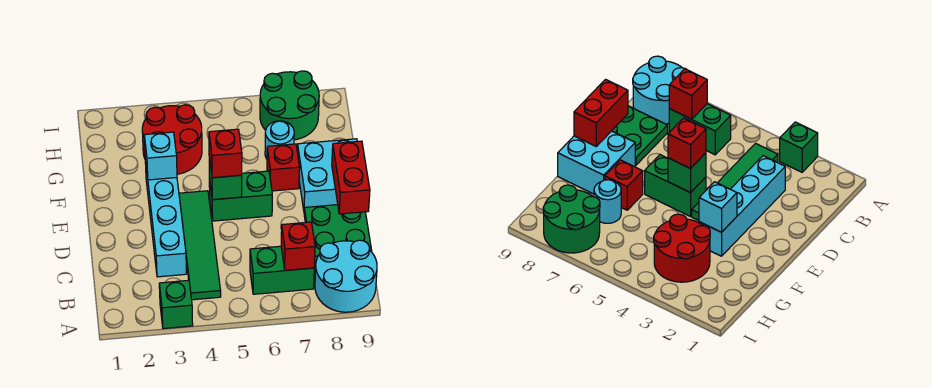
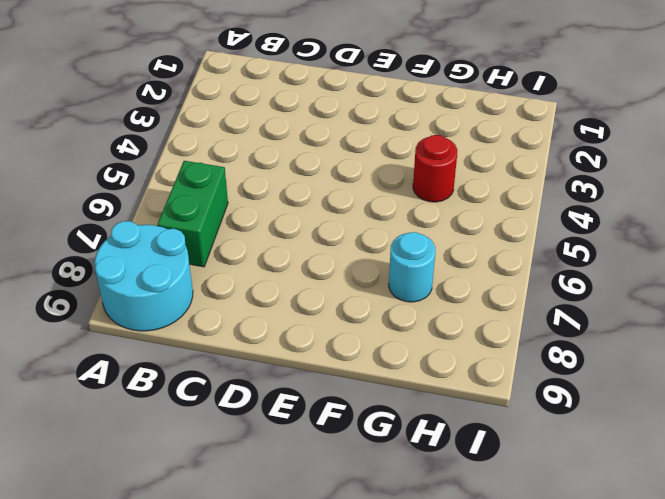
red round brick G4 level 1 -> red round brick G3:H4 level 1
none -> green brick A3 level 1
none -> green tile B4:E4 level 1
none -> cyan brick C3:F3 level 1

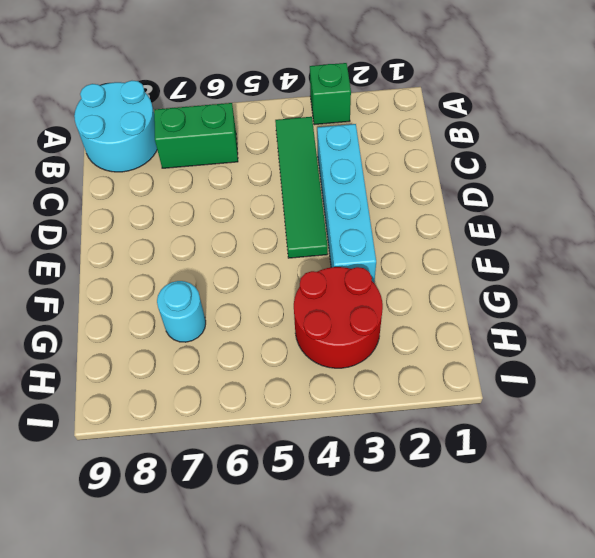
none -> green plate C8:D9 level 1
none -> green brick E5:E6 level 1
none -> cyan brick E8:F9 level 1

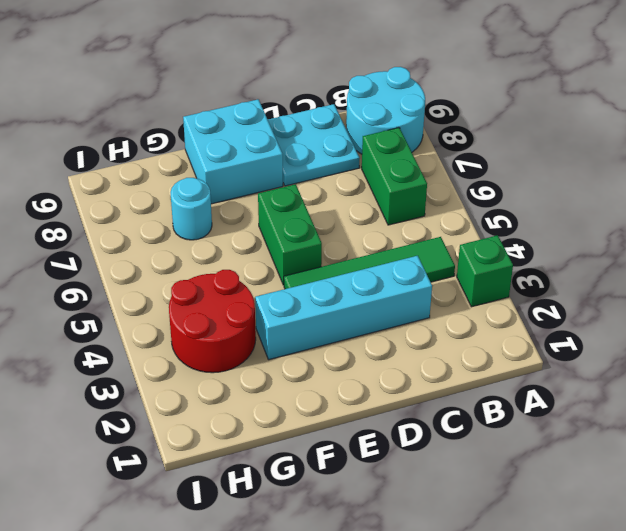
cyan plate C8:D9 level 1 -> green plate C8:D9 level 1
none -> red brick F7 level 1
none -> green round brick H7:I8 level 1
none -> red brick B7 level 2

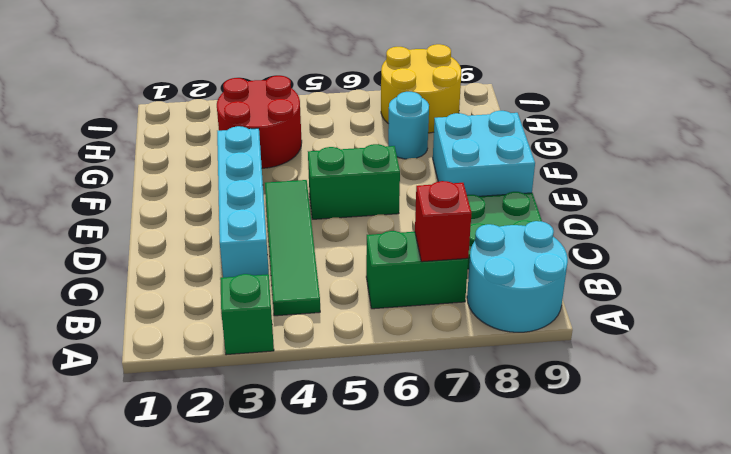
yellow round brick H7:I8 level 1 -> green round brick H7:I8 level 1
none -> red brick F7 level 1
none -> red brick D9:E9 level 2
none -> green brick E5 level 2

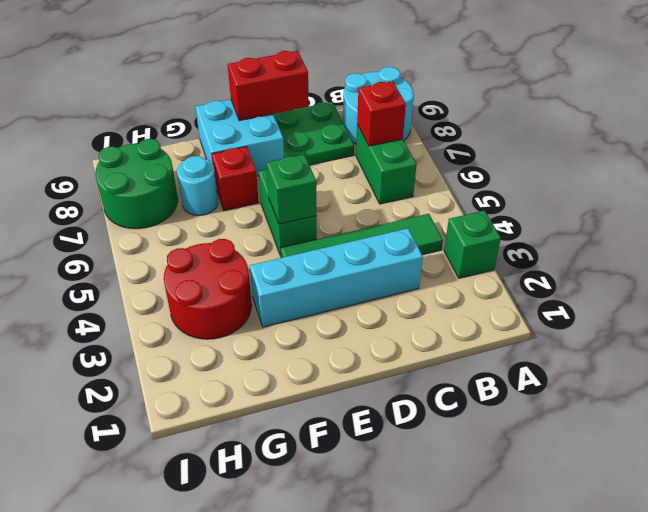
none -> cyan brick F3 level 2
none -> red brick E5 level 3

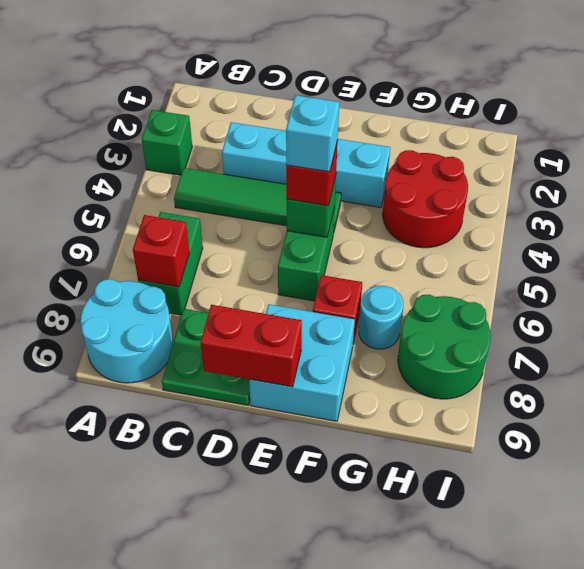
cyan brick E5 level 4 -> cyan brick F3 level 2

